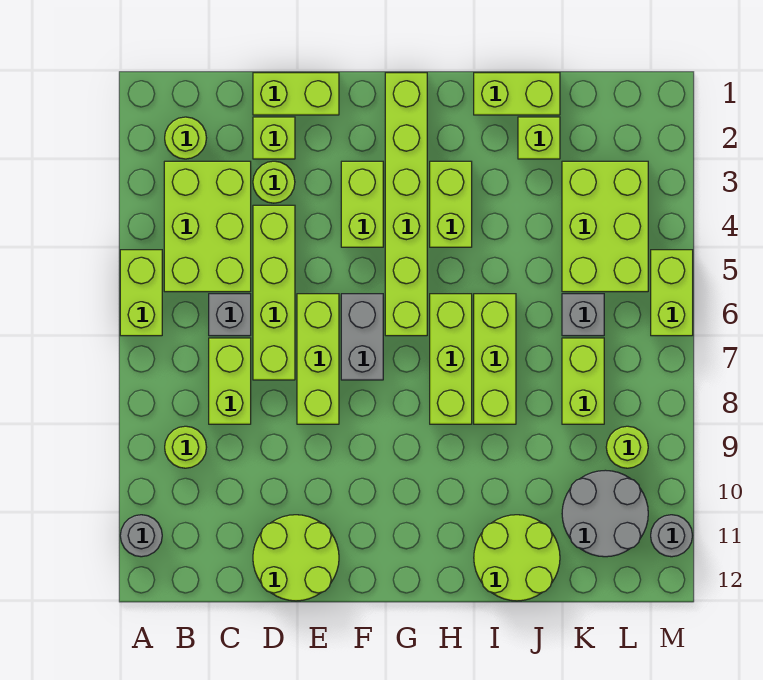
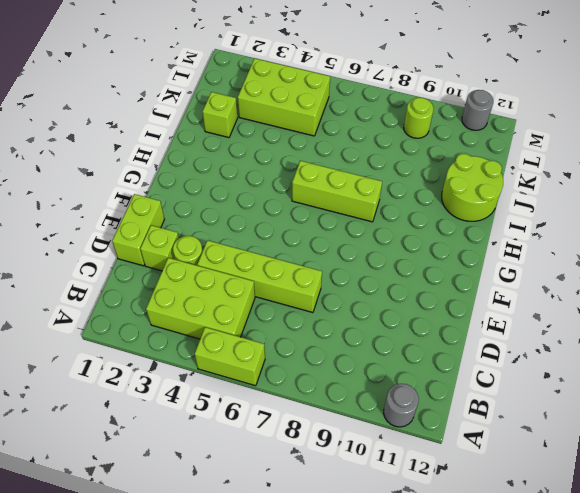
none -> lime round brick B2 level 1
none -> lime round brick B9 level 1
none -> grey brick C6 level 1

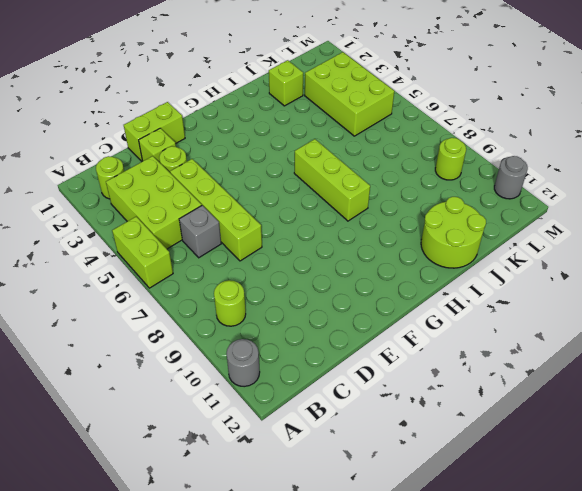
none -> lime brick C7:C8 level 1
none -> lime round brick D11:E12 level 1
none -> lime brick E6:E8 level 1

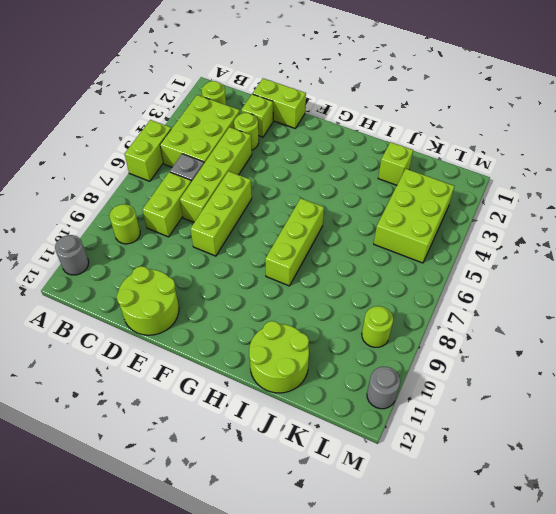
none -> lime brick F3:F4 level 1
none -> grey brick F6:F7 level 1
none -> lime brick G1:G6 level 1

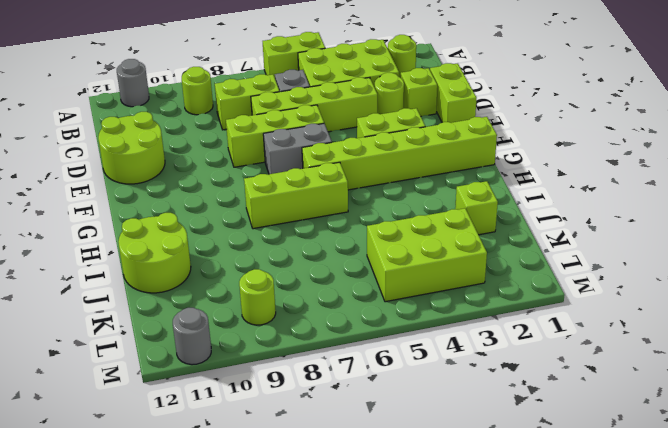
none -> lime brick H3:H4 level 1
none -> lime brick I1:J1 level 1
none -> lime brick I6:I8 level 1

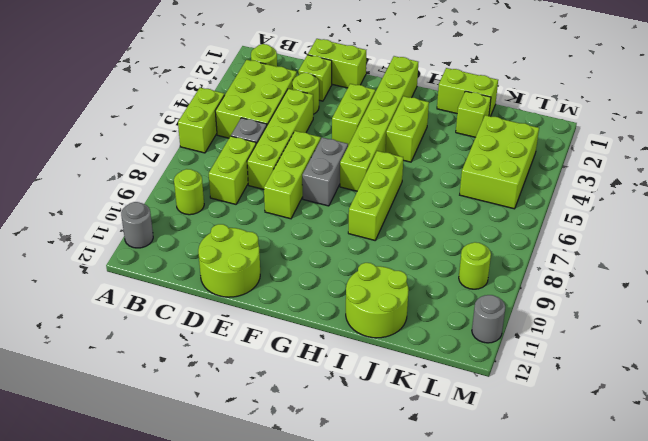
none -> lime brick I6:I8 level 1
none -> grey brick K6 level 1
none -> lime brick K7:K8 level 1

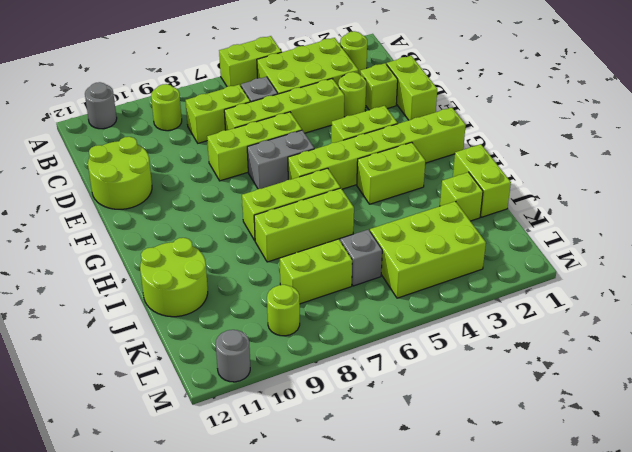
none -> grey round brick K10:L11 level 1
none -> lime brick M5:M6 level 1

